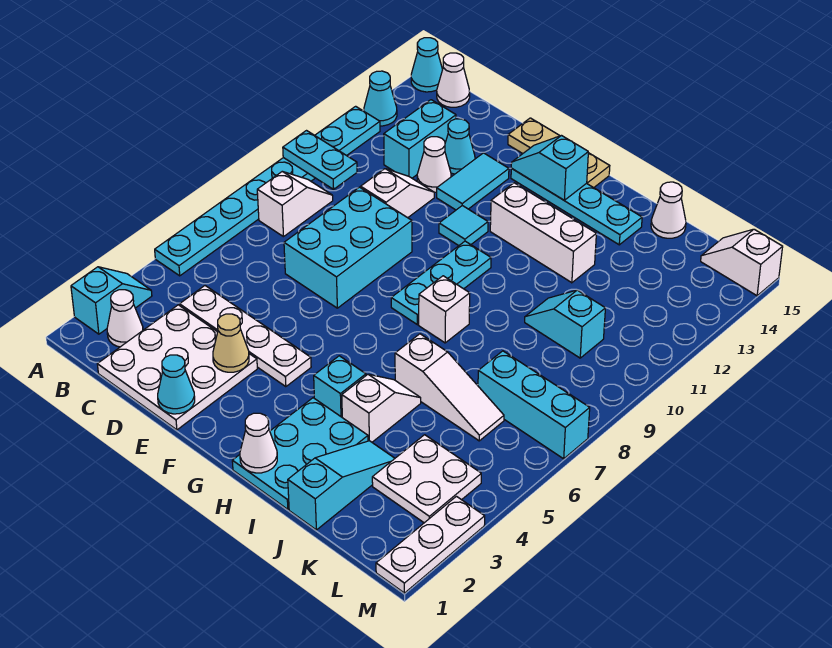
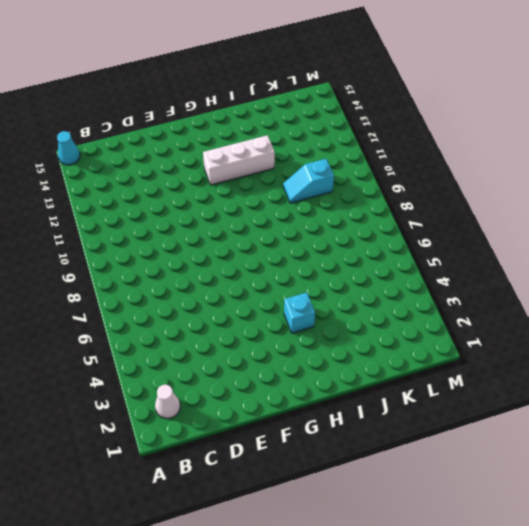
none -> cyan slope A2:A3 level 1 top 2
none -> cyan plate A5:A12 level 1
none -> cyan cone A13 level 1
none -> white slope B8:B9 level 1 top 8

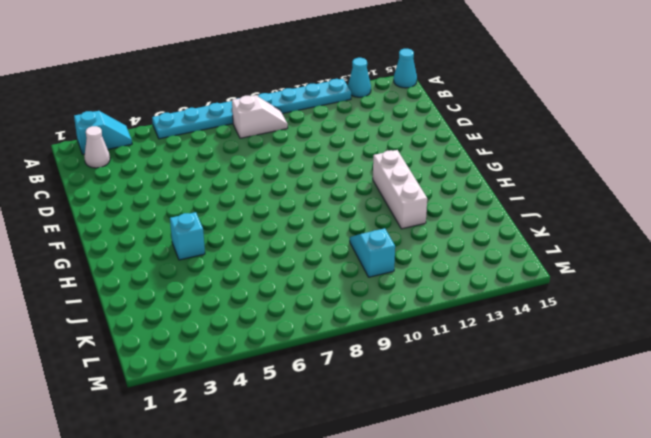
none -> white cone B15 level 1
none -> white plate C1:E3 level 1
none -> white plate C4:F4 level 1
none -> cyan brick C12:C13 level 1

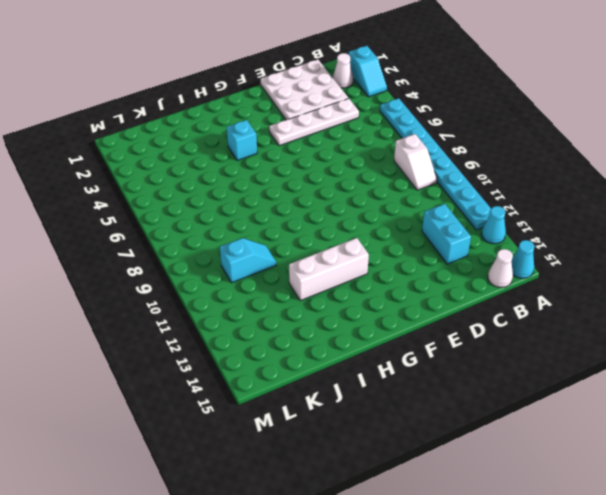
none -> cyan brick D7:E9 level 1
none -> white slope D10:D11 level 1 top 10
none -> white cone D12 level 1
none -> cyan cone D13 level 1

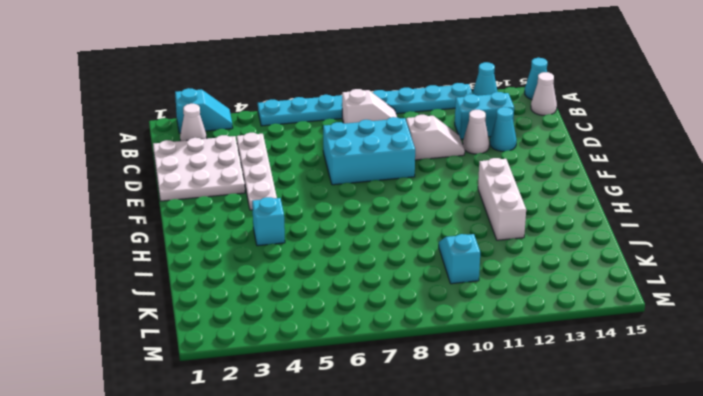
none -> cyan tile E12:E13 level 1
none -> tan plate E15:G15 level 1
none -> cyan tile F11 level 1
none -> cyan plate F14:I14 level 1

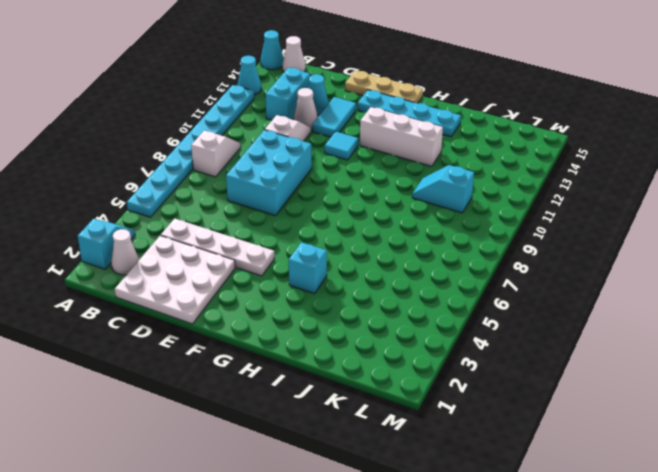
none -> cyan plate G8:G10 level 1
none -> cyan plate H1:I3 level 1
none -> white brick H8 level 1
none -> white slope I4:I5 level 1 top 4

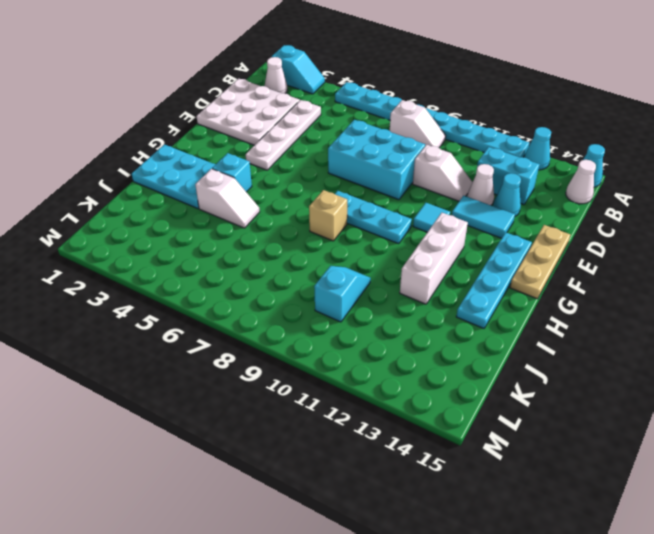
tan brick H8 level 1 -> white brick H8 level 1
none -> white slope I6:K6 level 1 top I
none -> cyan slope J1:J3 level 1 top 1
none -> white cone J15 level 1
none -> white plate K3:L4 level 1

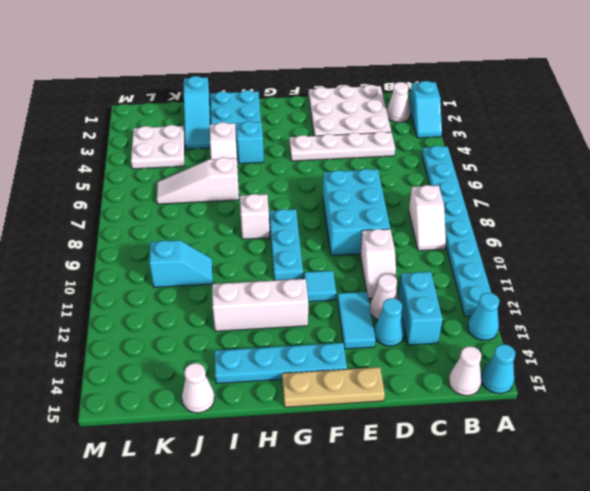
none -> cyan brick K7:M7 level 1
none -> white slope L15:M15 level 1 top M
none -> white plate M1:M3 level 1
none -> cyan plate A10:B10 level 2

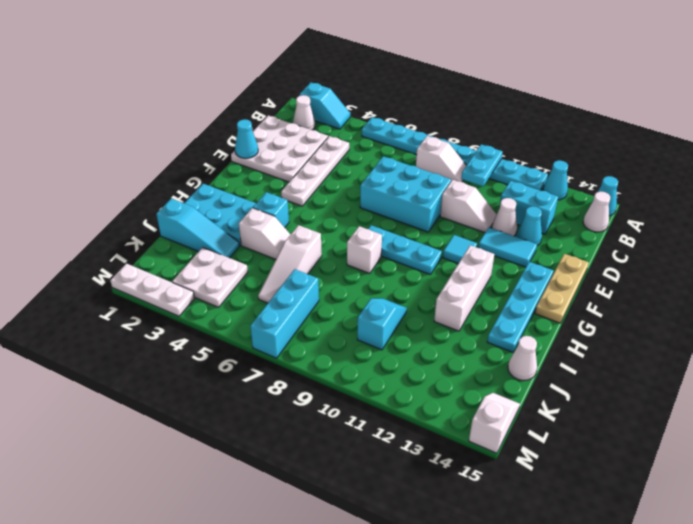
none -> tan cone E3 level 2
none -> cyan slope F14:G14 level 2 top G
none -> white cone H1 level 2

